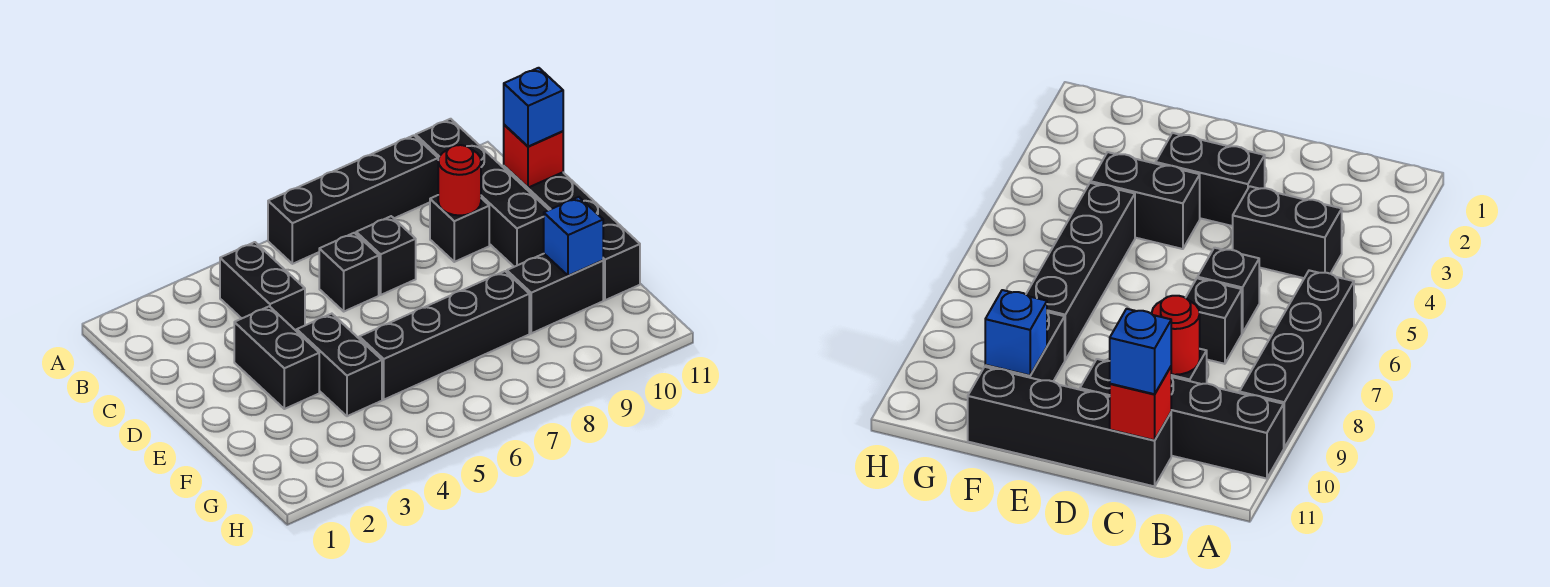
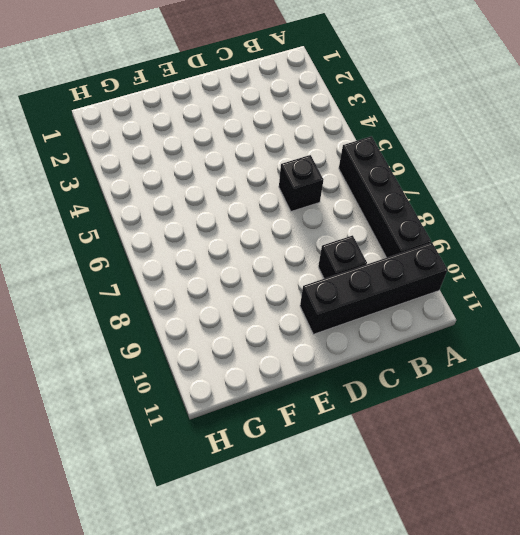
none -> black brick B4:C4 level 1
none -> black brick C7 level 1
none -> black brick C11:F11 level 1

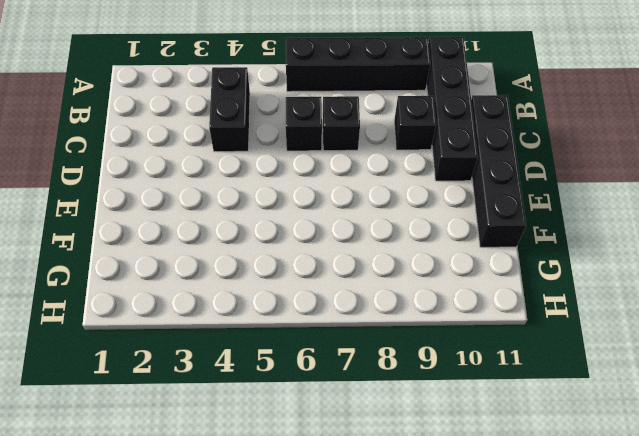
none -> black brick D3:E3 level 1
none -> black brick E4:F4 level 1
none -> black brick F5:F8 level 1

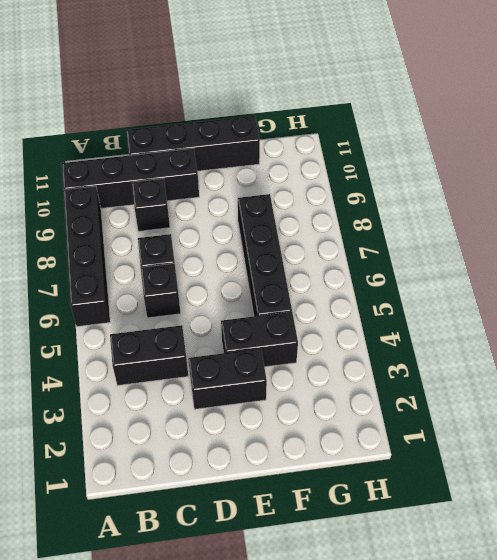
none -> black brick F9:F10 level 1
none -> red round brick C9 level 2
none -> red brick C11 level 2

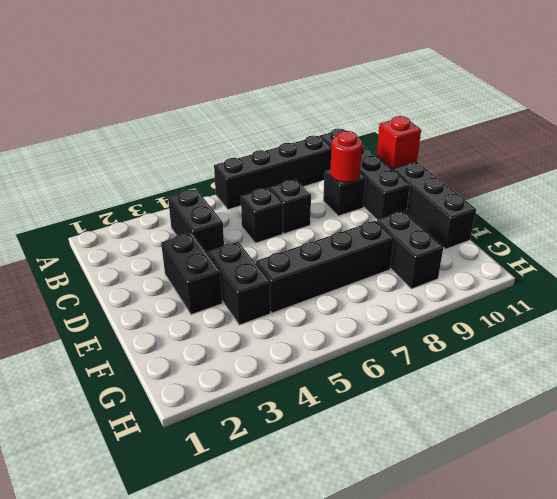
black brick F9:G9 level 1 -> black brick F9:F10 level 1
none -> blue brick F10 level 2
none -> blue brick C11 level 3

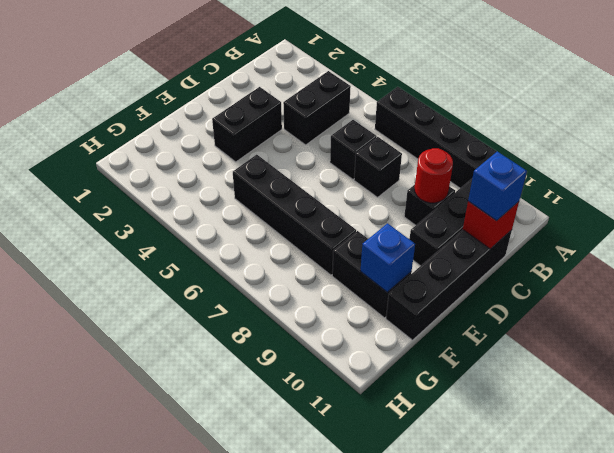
none -> black brick E4:F4 level 1

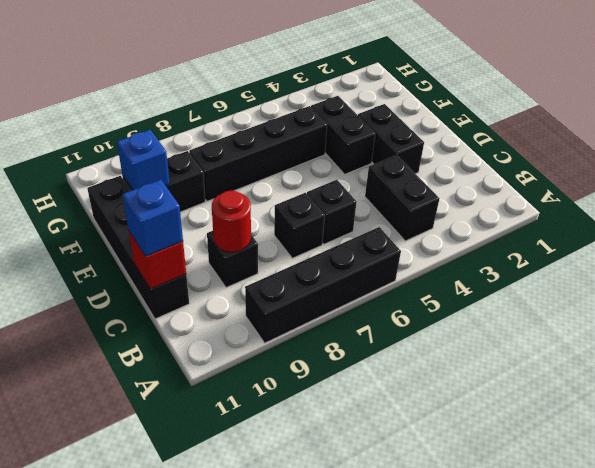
none -> black brick A10:D10 level 1

